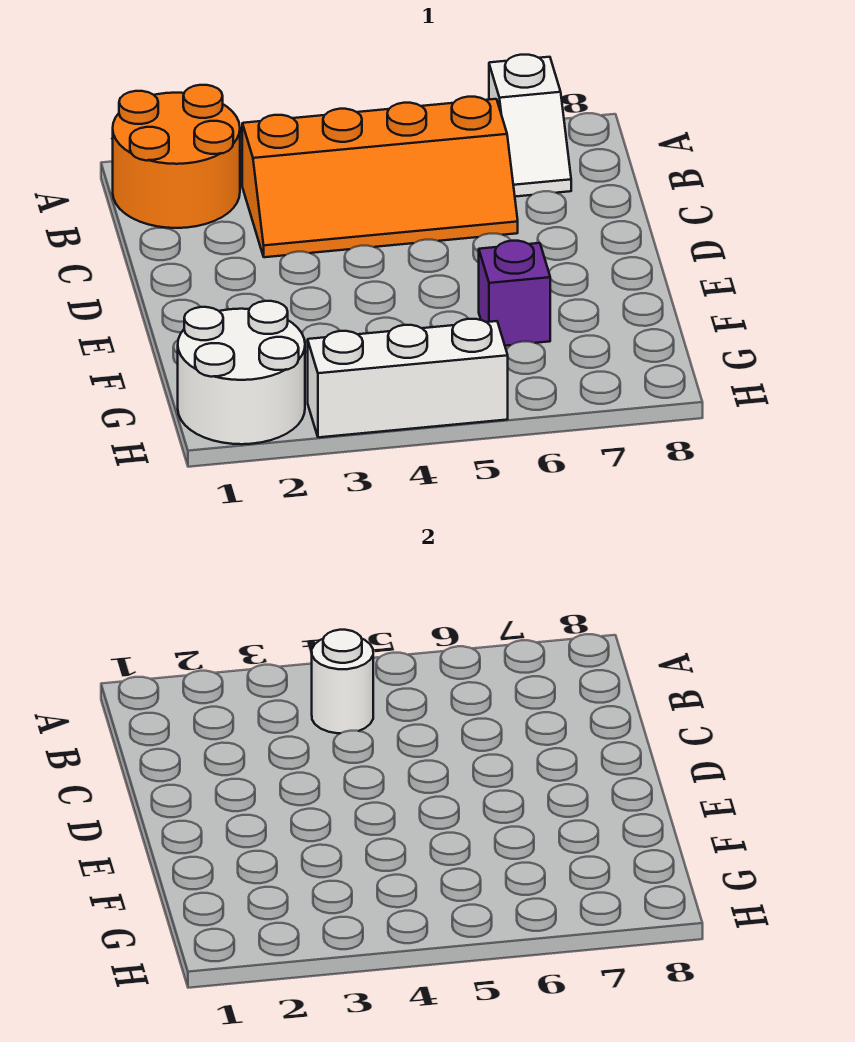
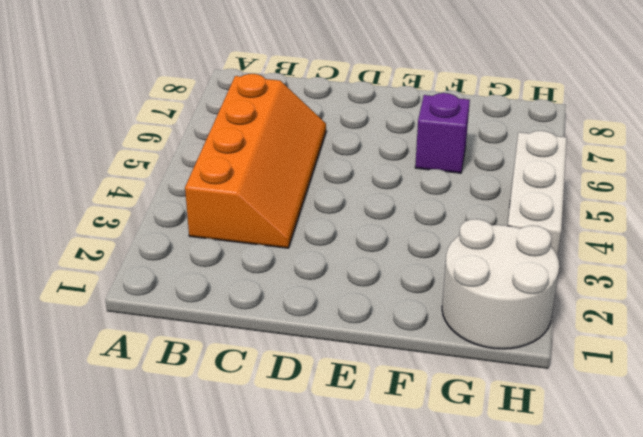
none -> orange round brick A1:B2 level 1
none -> white slope A7:B7 level 1 top A

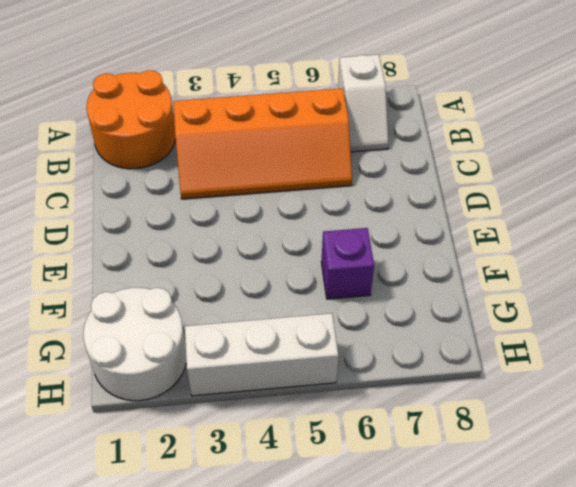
none -> white round brick B4 level 2

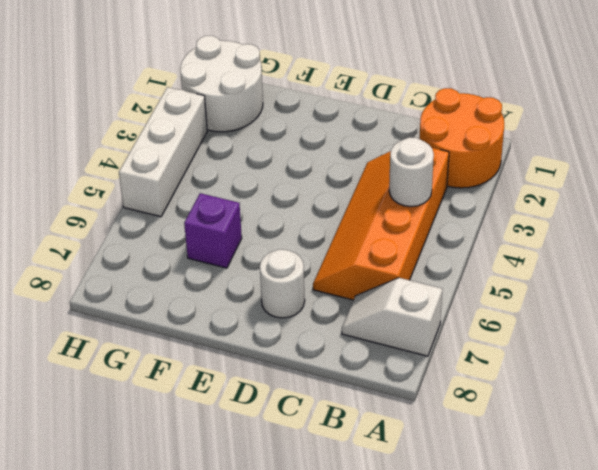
white round brick D7 level 1 -> none

